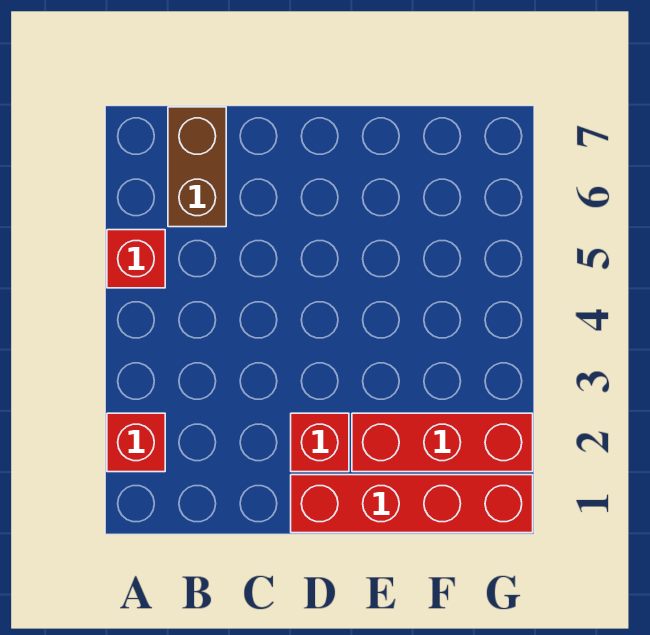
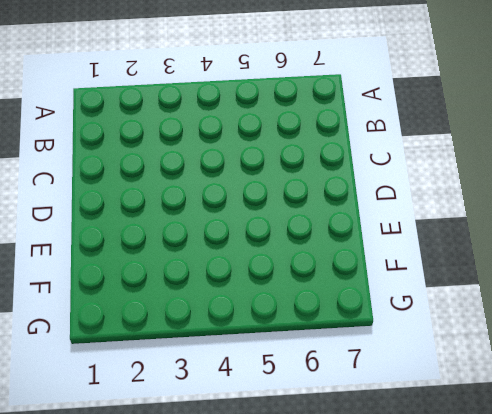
none -> red brick A2 level 1
none -> red brick A5 level 1

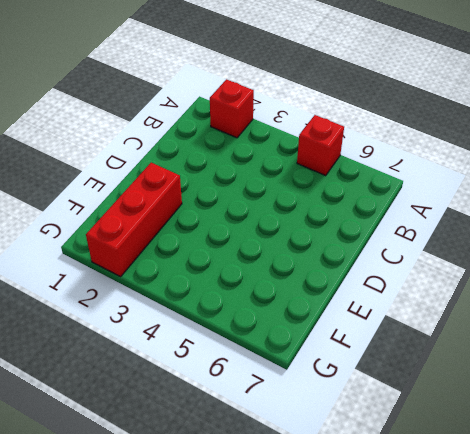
none -> brown brick B6:B7 level 1
none -> red brick D1:G1 level 1

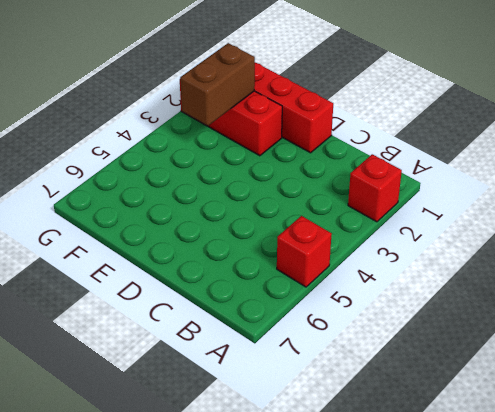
brown brick F2:F3 level 2 -> brown brick B6:B7 level 1
none -> red brick D2 level 1

